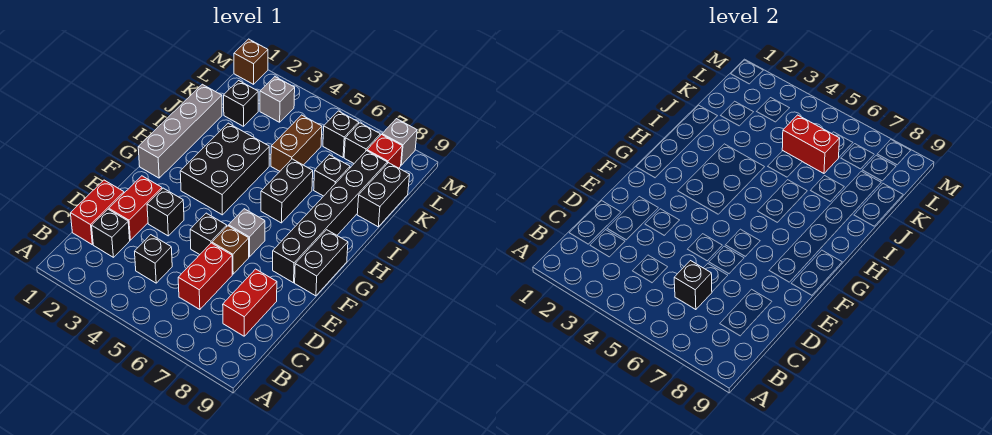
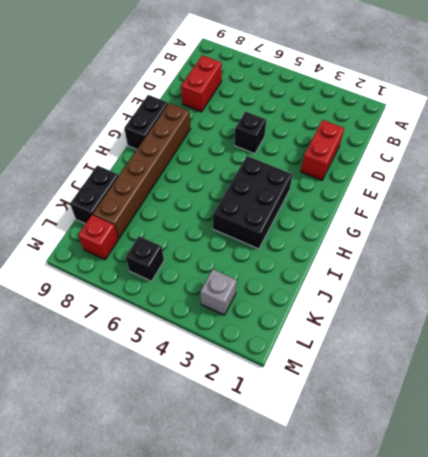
brown brick F8:K8 level 1 -> black brick F8:K8 level 1
none -> red brick C1:D1 level 1
none -> black brick C2 level 1
none -> black brick C4 level 1

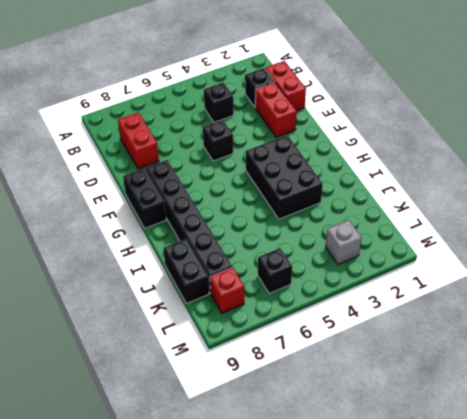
none -> red brick C6:D6 level 1
none -> black brick E3 level 1
none -> brown brick E6 level 1

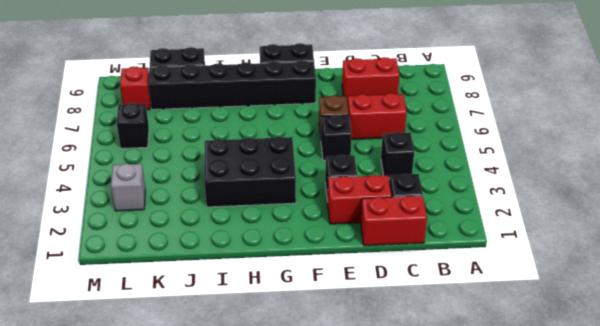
none -> grey brick F6 level 1
none -> grey brick G1:J1 level 1
none -> black brick H6:I6 level 1

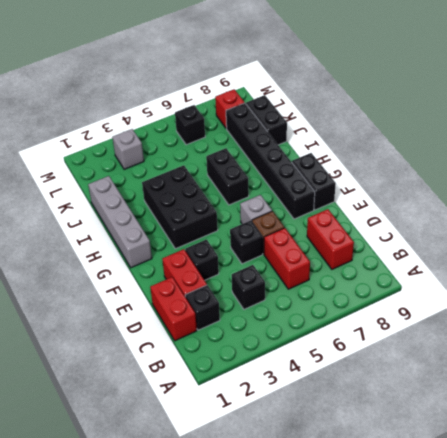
none -> brown brick J5:K5 level 1
none -> black brick J7 level 1
none -> black brick K2 level 1

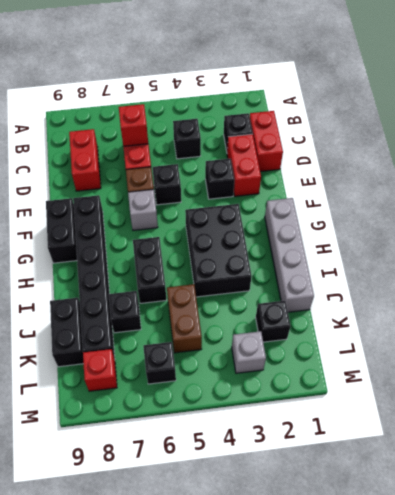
red brick C6 level 2 -> black brick C6 level 2
none -> black brick L7 level 1
none -> brown brick M1 level 1
none -> grey brick M8 level 1

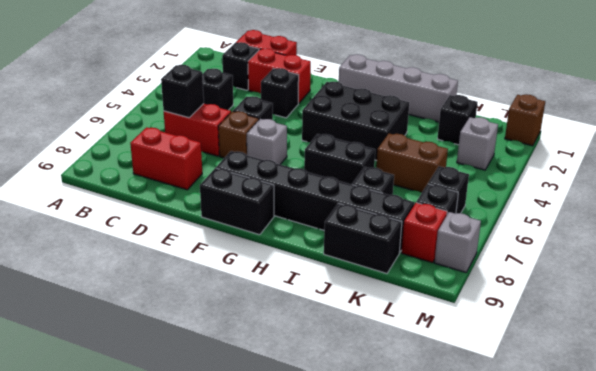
none -> red brick K5:K6 level 2

